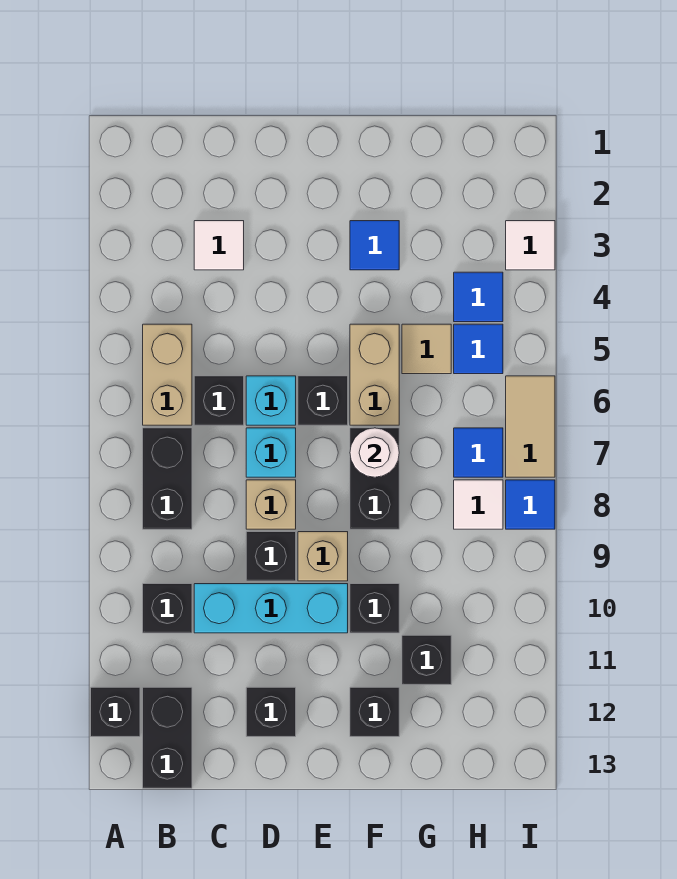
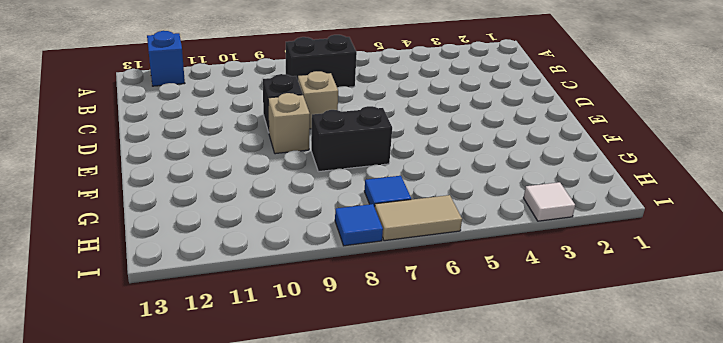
blue brick A12 level 1 -> black brick A12 level 1
none -> tan brick B5:B6 level 1
none -> black brick B10 level 1
none -> black brick B12:B13 level 1
none -> white tile C3 level 1

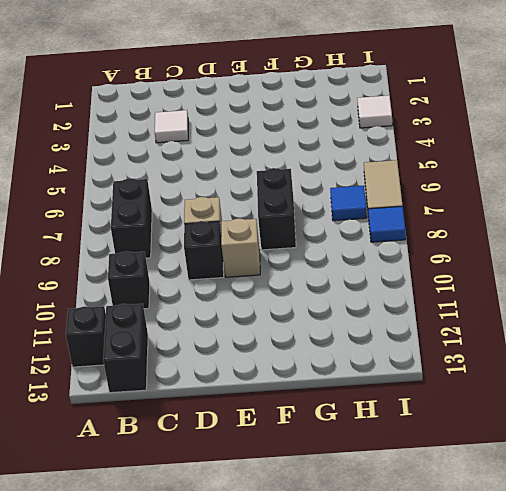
none -> tan brick B5:B6 level 1
none -> black brick C6 level 1
none -> cyan brick C10:E10 level 1
none -> cyan brick D6 level 1

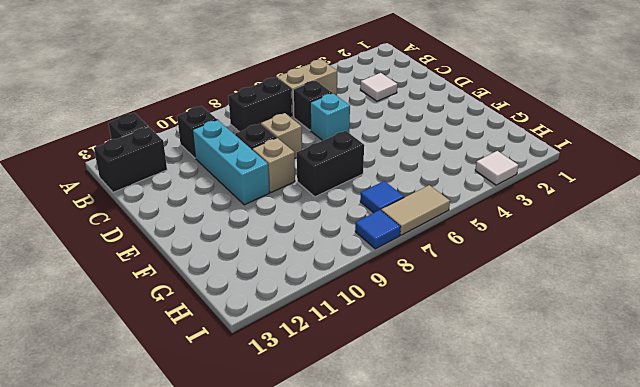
none -> cyan brick D7 level 1
none -> black brick D12 level 1
none -> black brick E6 level 1
none -> blue tile F3 level 1

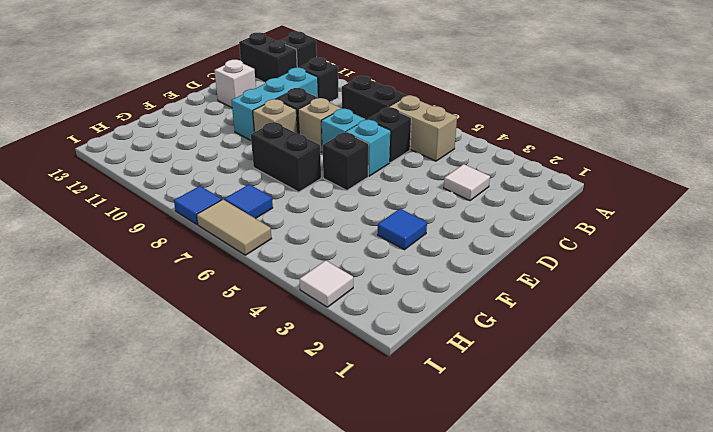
white brick D12 level 1 -> black brick D12 level 1
none -> tan brick F5:F6 level 1
none -> black brick F10 level 1
none -> black brick F12 level 1
none -> tan tile G5 level 1

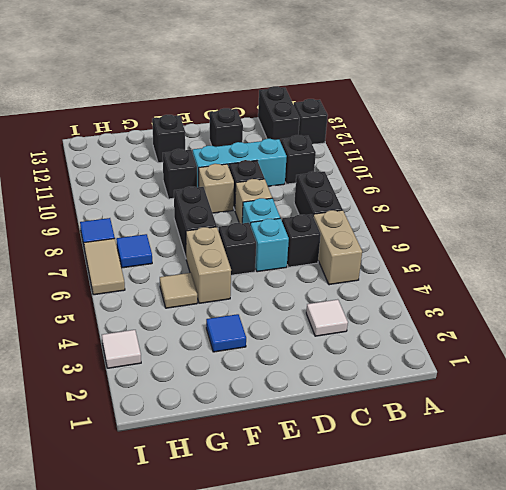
none -> black brick G11 level 1
none -> blue tile H4 level 1
none -> blue tile H5 level 1
none -> white tile H8 level 1

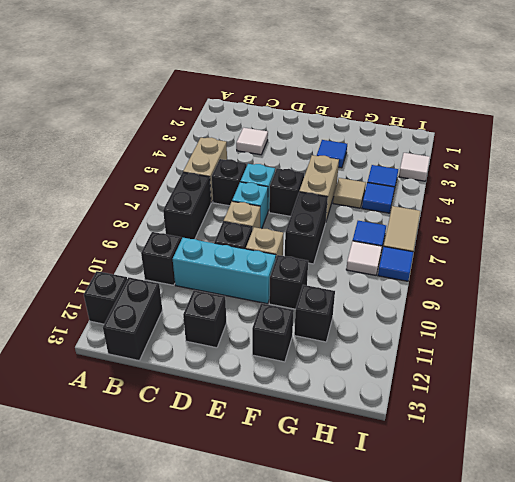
none -> white round brick F7 level 2

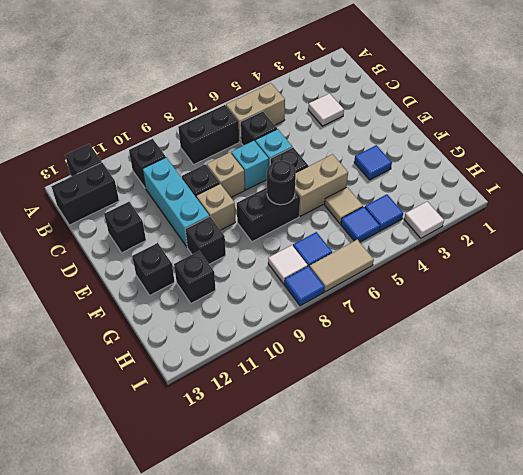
black round brick F7 level 2 -> white round brick F7 level 2

